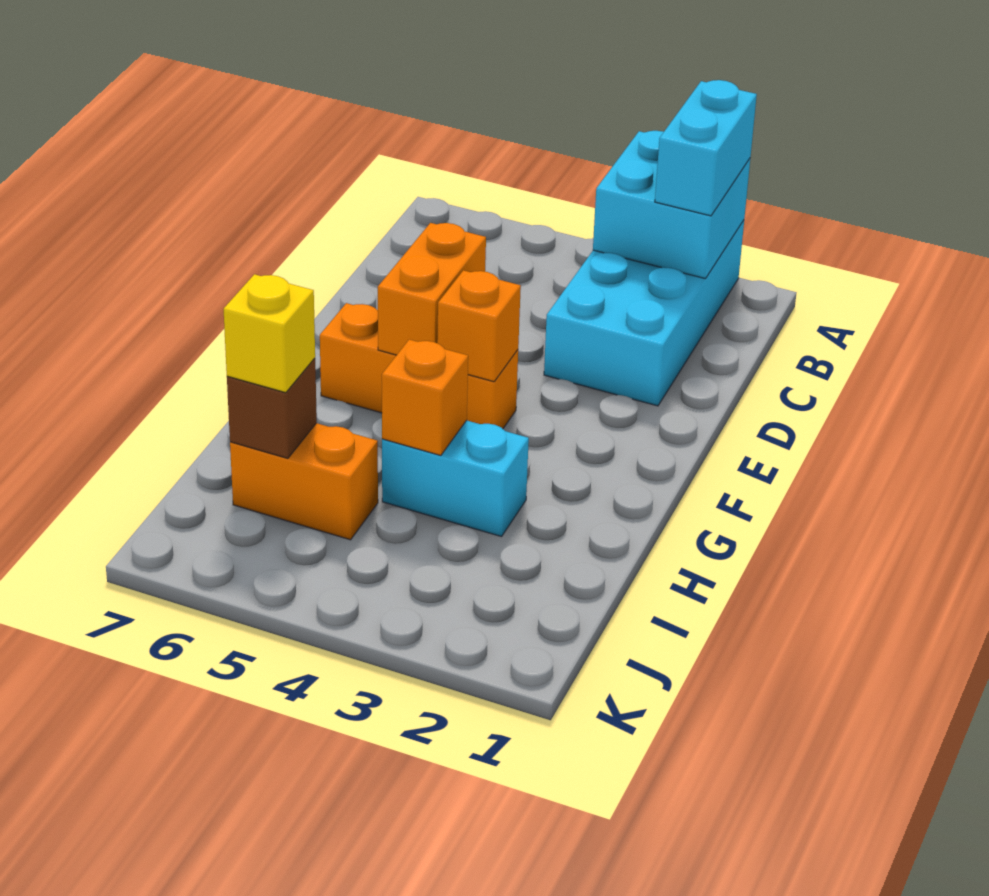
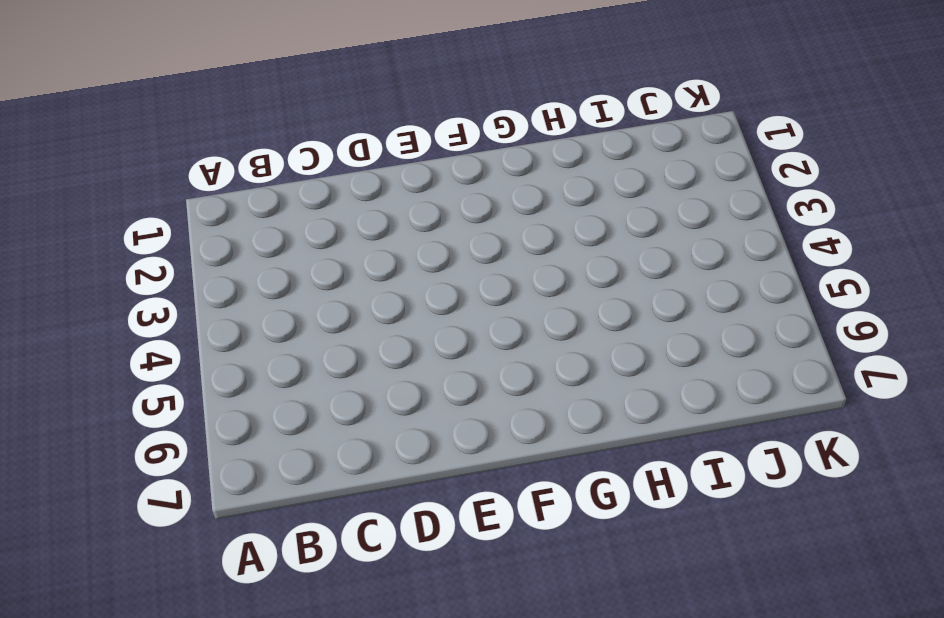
none -> cyan brick A2:D3 level 1
none -> orange brick F4:F6 level 1

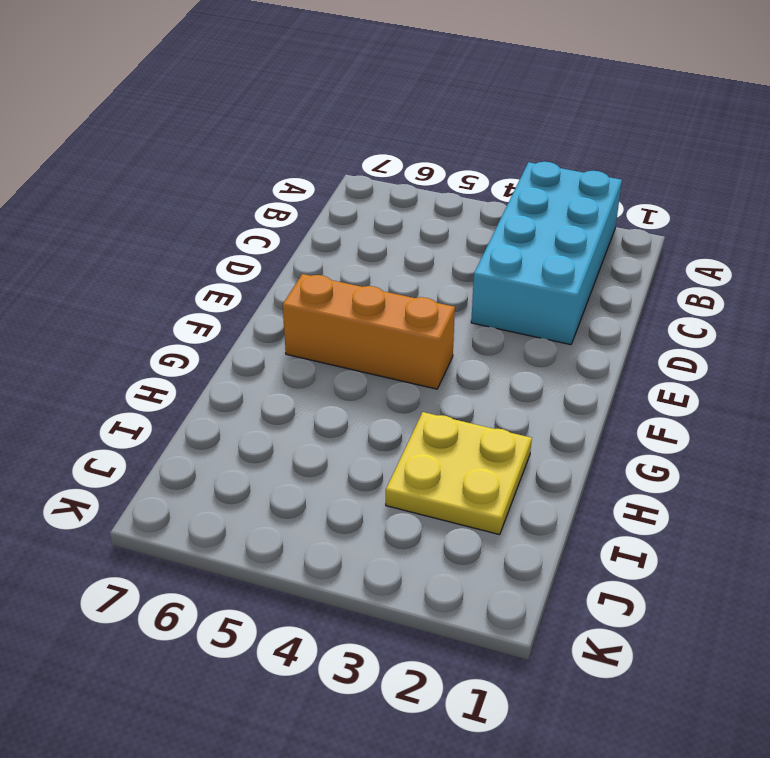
yellow plate H2:I3 level 1 -> cyan brick H3:H4 level 1
none -> orange brick I5:I6 level 1
none -> cyan brick A2:B3 level 2

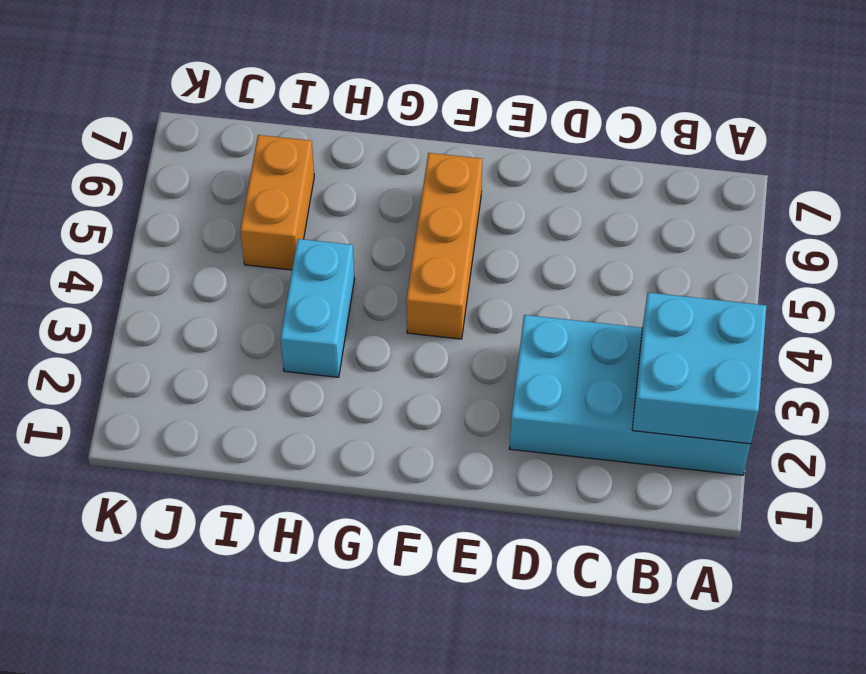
none -> orange brick E5:F5 level 2
none -> orange brick F4 level 2

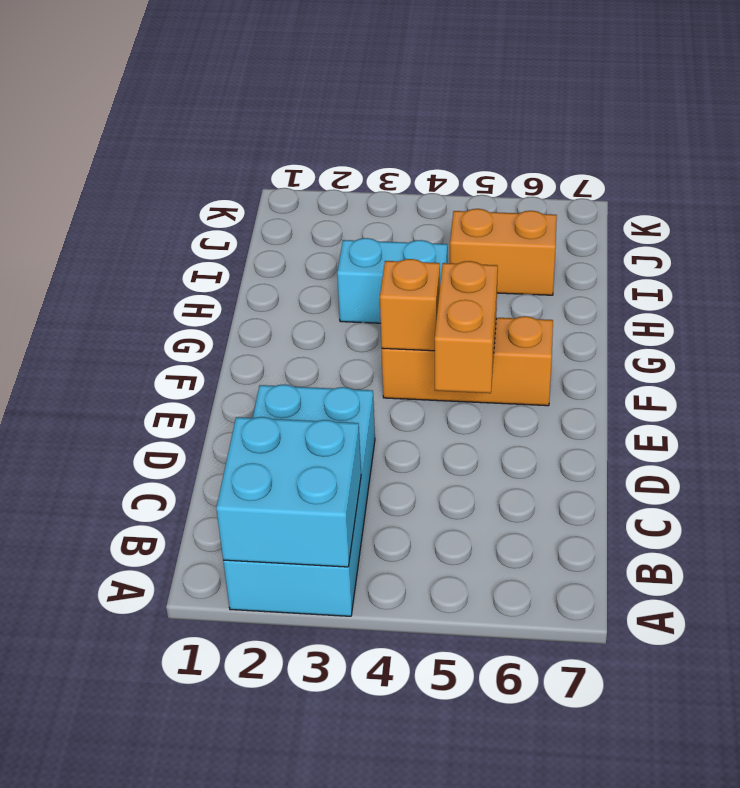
none -> orange brick H4 level 2
none -> brown brick I6 level 2

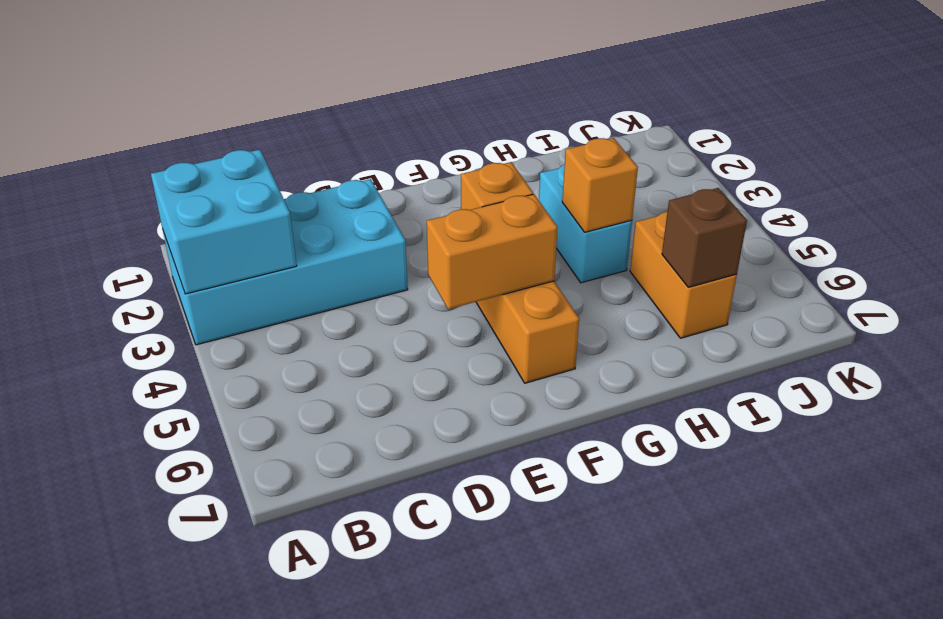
none -> cyan brick A2:B2 level 3
none -> yellow brick I6 level 3

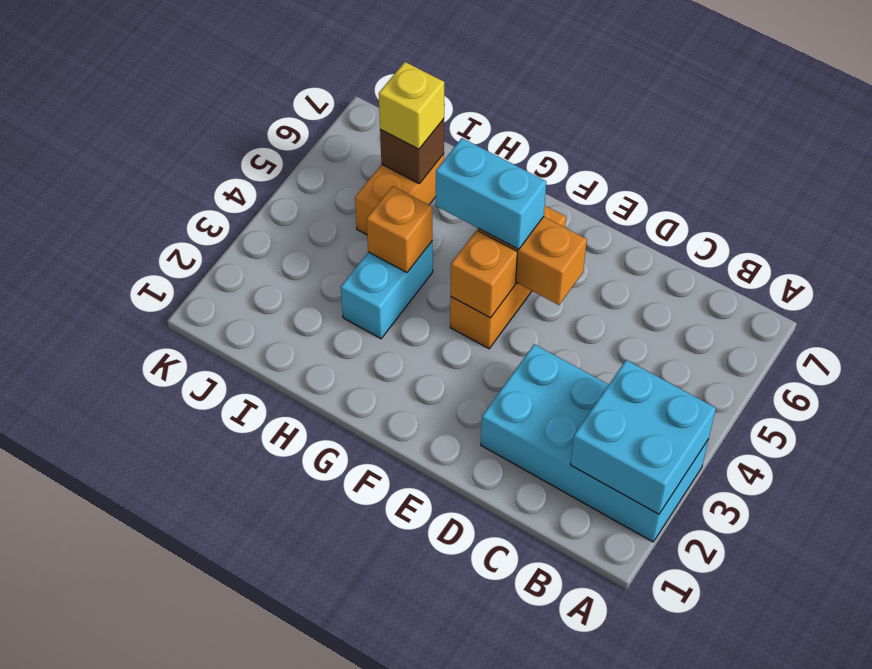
cyan brick F5:G5 level 3 -> cyan brick A2:B2 level 3

